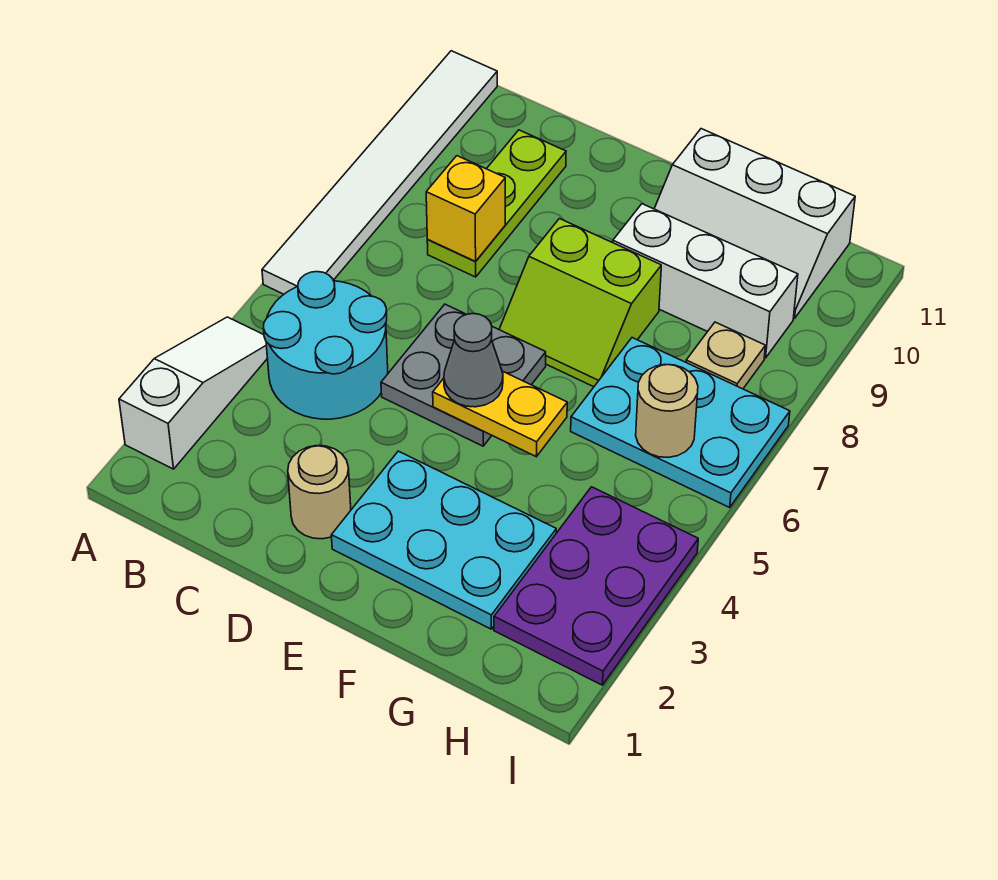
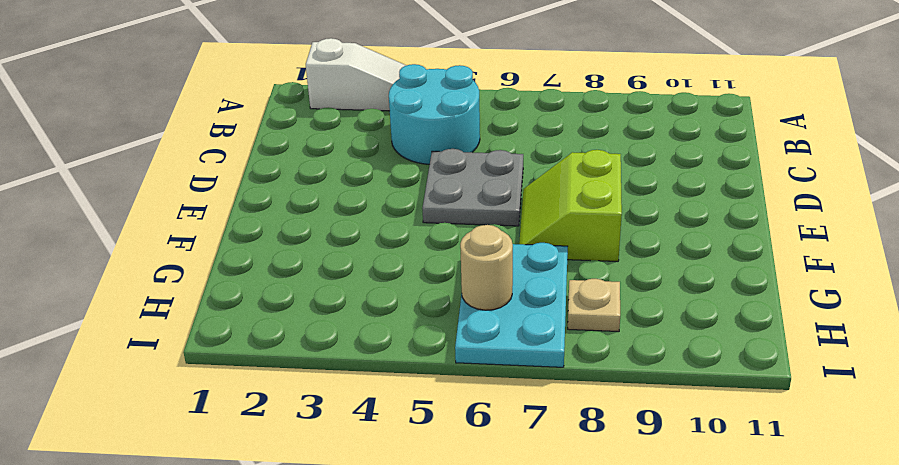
none -> white tile A6:A11 level 1
none -> lime plate C8:C10 level 1
none -> tan round brick D2 level 1

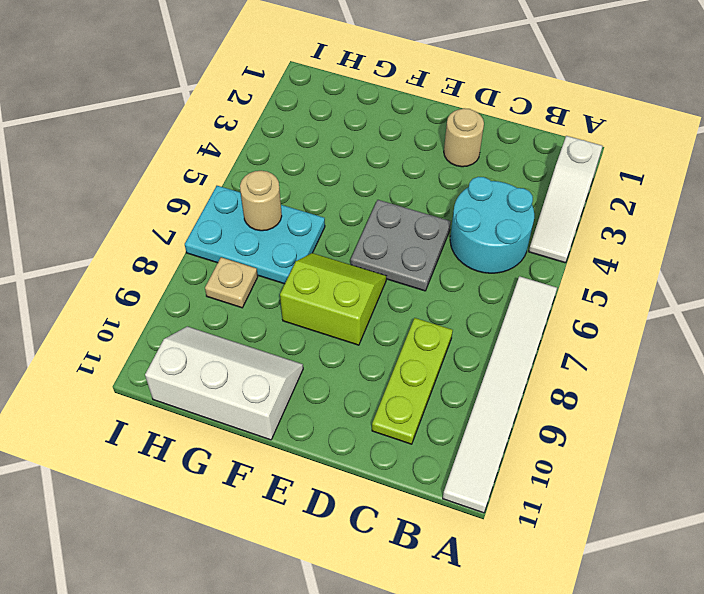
none -> cyan plate E2:G3 level 1
none -> white brick F9:H9 level 1
none -> purple plate H2:I4 level 1

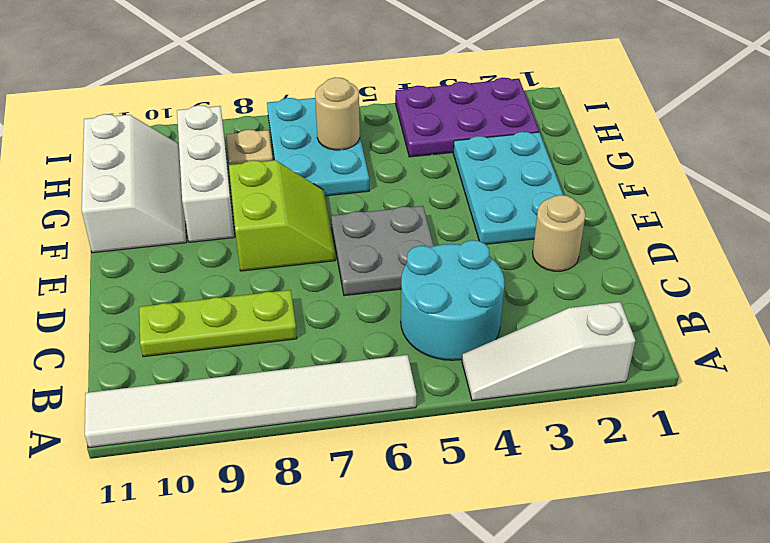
none -> yellow brick C8 level 2
none -> yellow plate E5:F5 level 2
none -> grey cone E5 level 3

